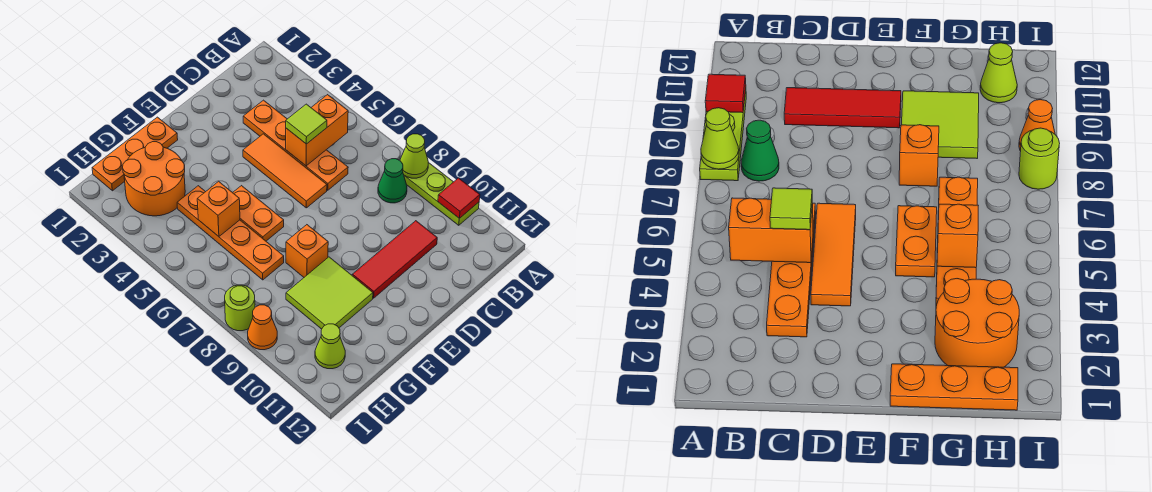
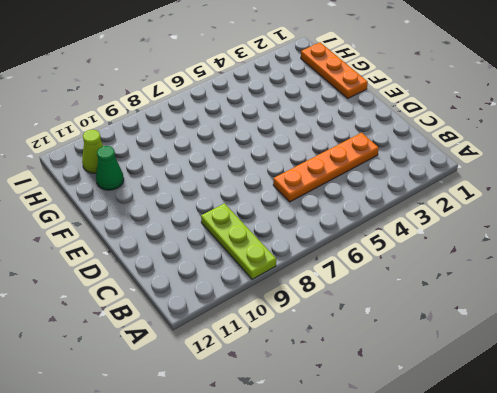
lime plate A9:C9 level 1 -> lime plate A8:A10 level 1
green cone G11 level 1 -> green cone B8 level 1
none -> red tile C10:E10 level 1
none -> orange tile D4:D6 level 1
none -> orange plate F5:F6 level 1

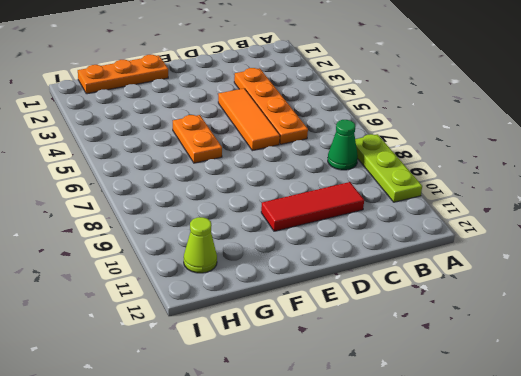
none -> orange brick F8 level 1
none -> lime tile F9:G10 level 1
none -> orange round brick G2:H3 level 1

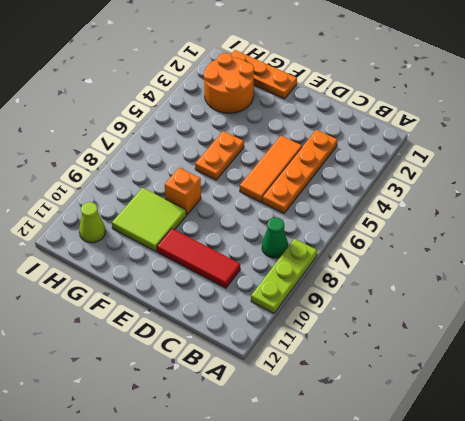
none -> orange plate G4:G7 level 1
none -> lime round brick I8 level 1
none -> orange cone I9 level 1

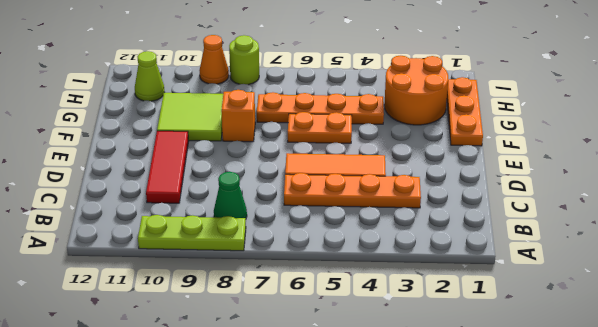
none -> lime cone A8 level 2
none -> red tile A10 level 2
none -> orange brick B5:C5 level 2

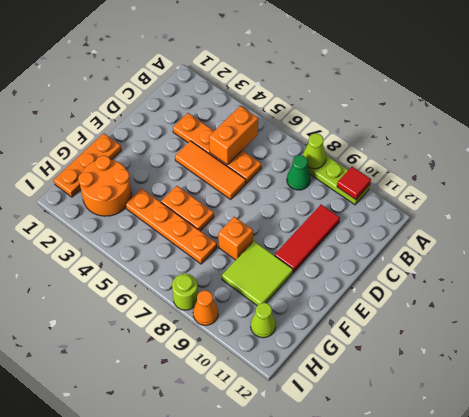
none -> orange brick G5 level 2
none -> lime tile C5 level 3

